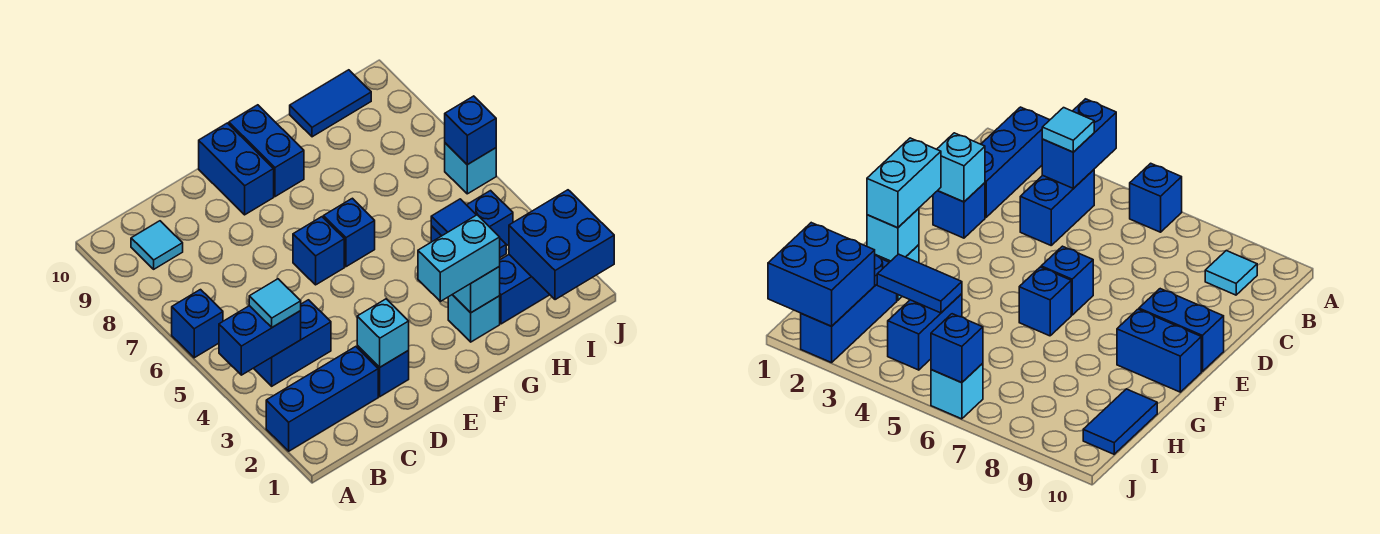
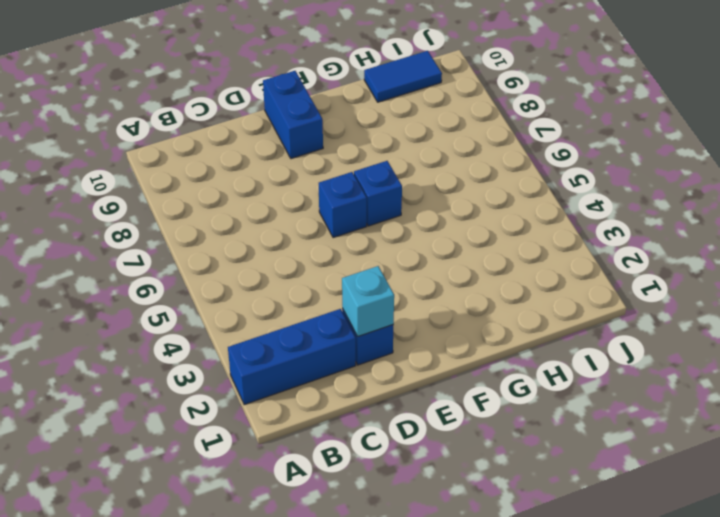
none -> blue brick A6 level 1
none -> blue brick B4:C4 level 1
none -> cyan tile B9 level 1

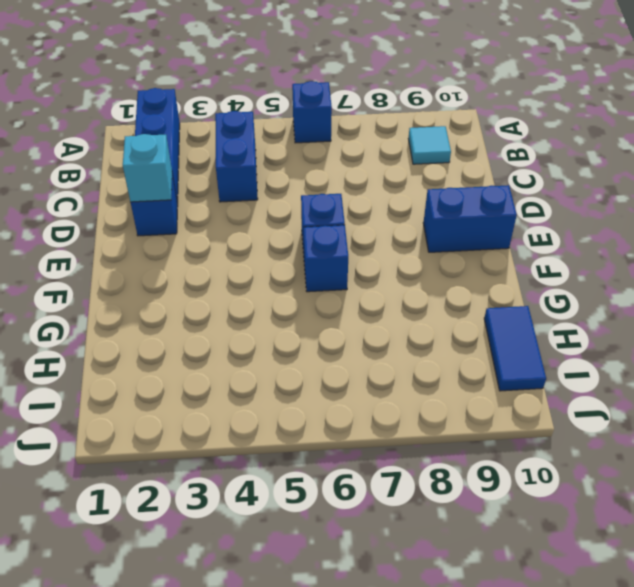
none -> blue brick F9:F10 level 1
none -> cyan brick G2 level 1
none -> blue brick H2:J2 level 1

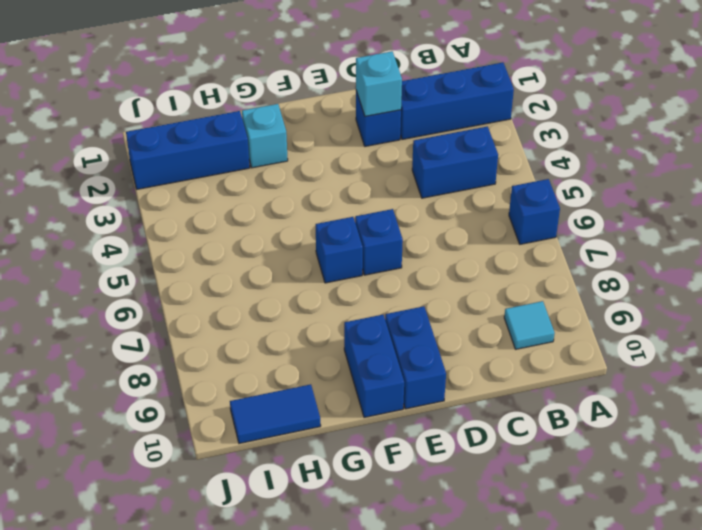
none -> blue brick H4:I4 level 1
none -> cyan brick J6 level 1
none -> blue brick A4:B4 level 2

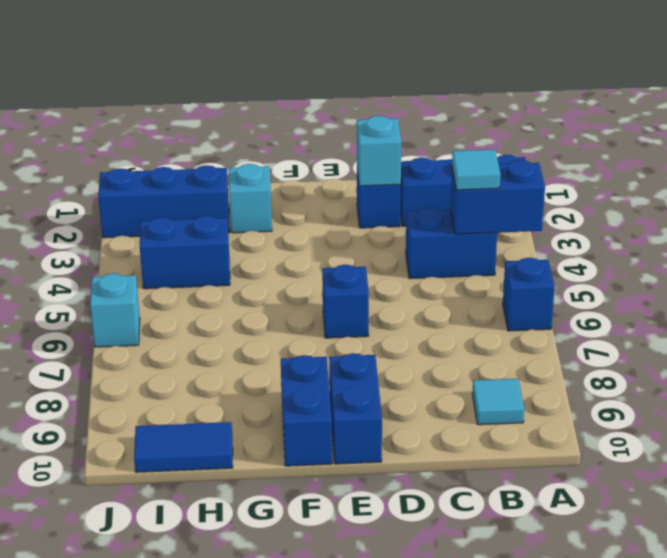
none -> blue brick F6 level 1
none -> cyan brick G2 level 2
none -> blue tile H3:H4 level 2

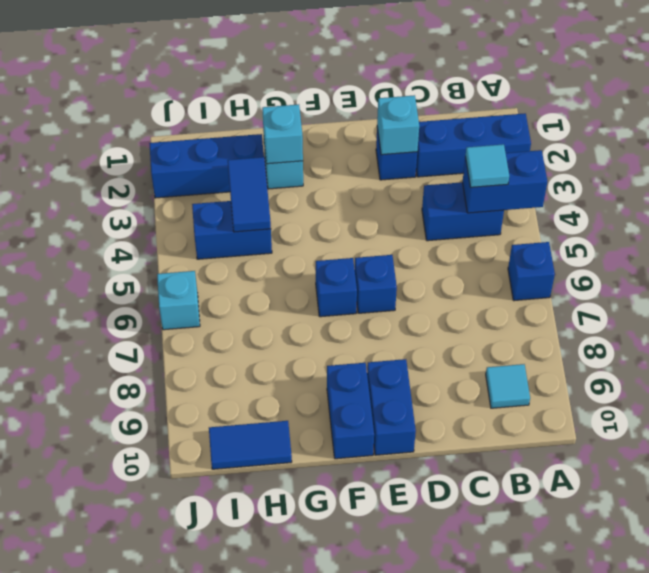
none -> blue brick I1:J2 level 2
none -> blue brick J6 level 2
none -> cyan brick F2:G2 level 3

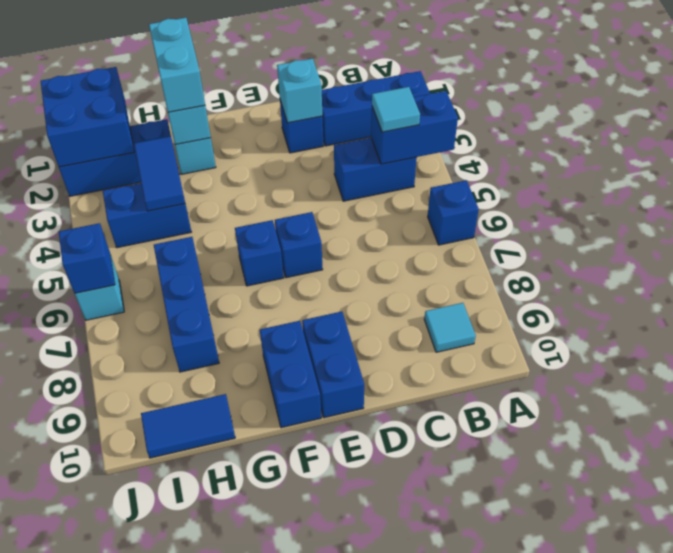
cyan brick G1:G2 level 3 -> cyan brick F2:G2 level 3
blue brick H6:H8 level 1 -> none

